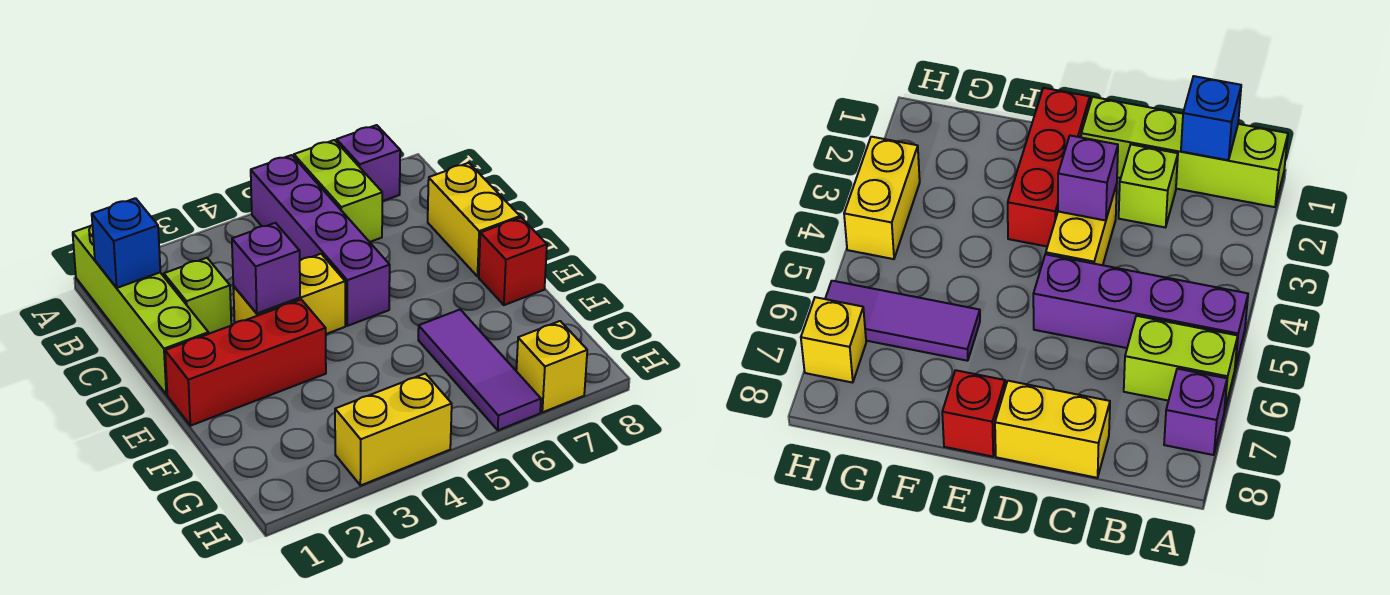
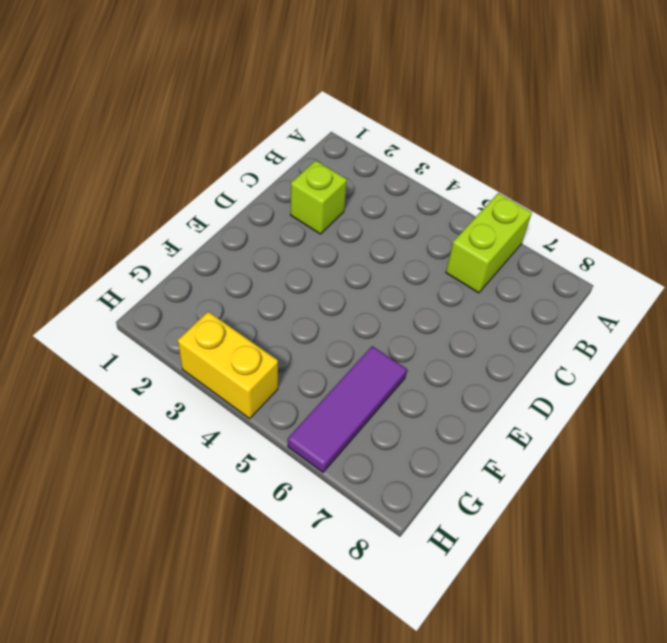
none -> lime brick A1:D1 level 1
none -> purple brick A5:D5 level 1
none -> purple brick A7 level 1

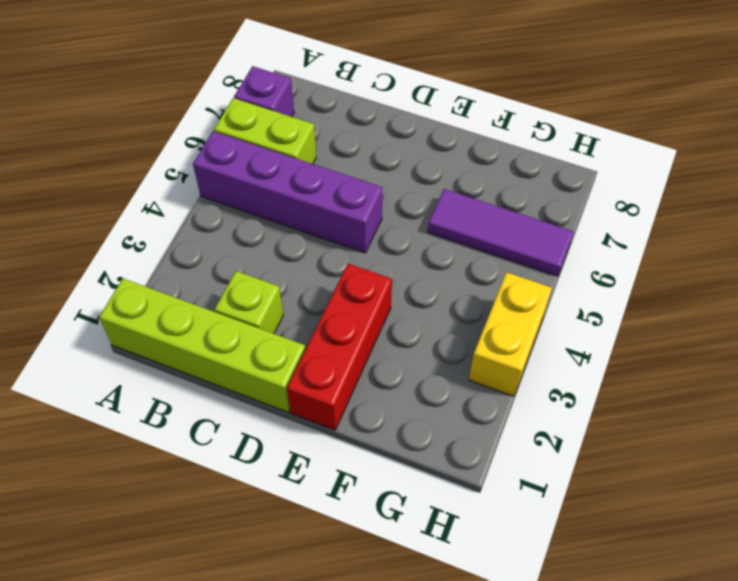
none -> yellow brick C8:D8 level 1
none -> yellow brick D3:D4 level 1
none -> red brick E8 level 1

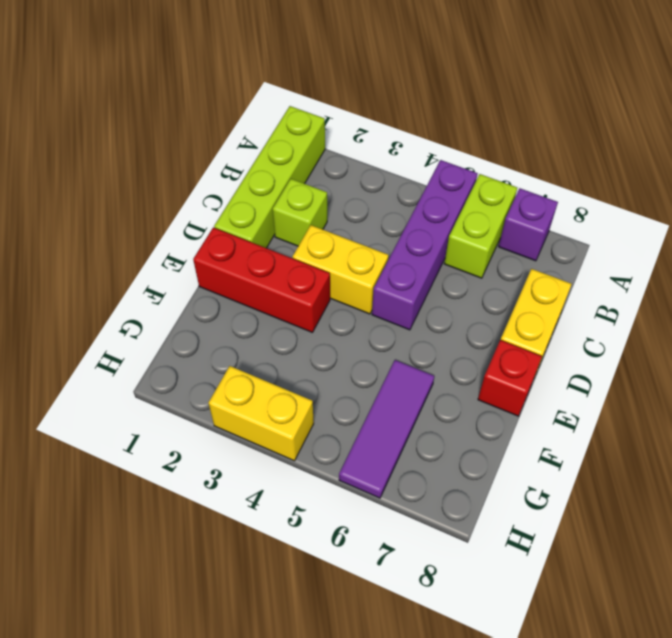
none -> yellow brick H7 level 1
none -> blue brick B1 level 2
none -> purple brick D3 level 2

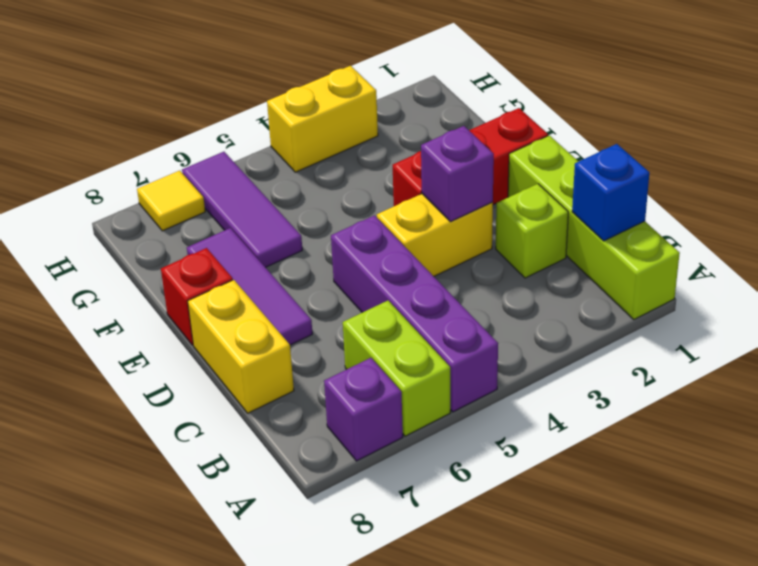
purple tile D7:F7 level 1 -> none
yellow tile H7 level 1 -> yellow brick H7 level 1

